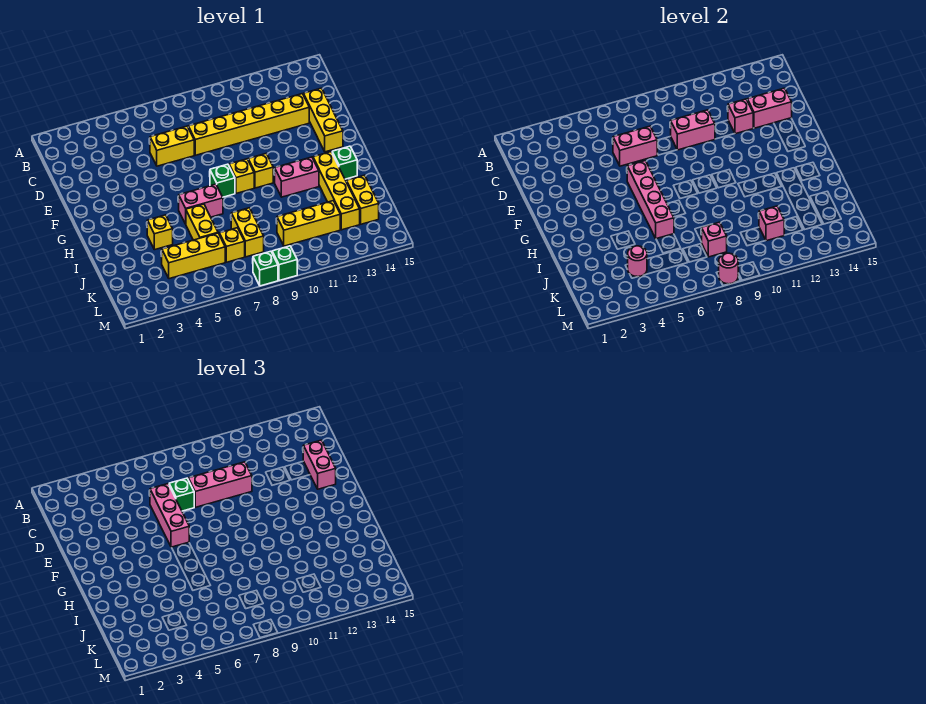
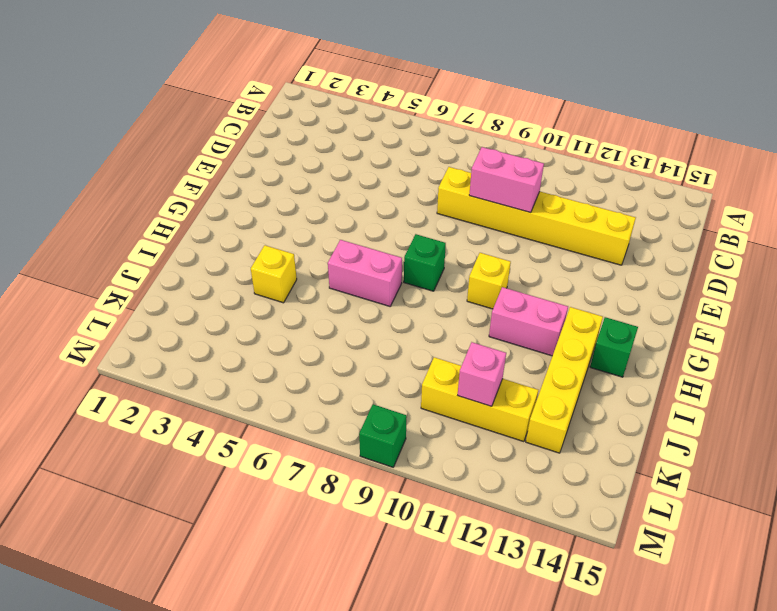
none -> yellow brick D6:D7 level 1
none -> yellow brick D14:F14 level 1
none -> yellow brick G9 level 1
none -> yellow brick I6:J6 level 1

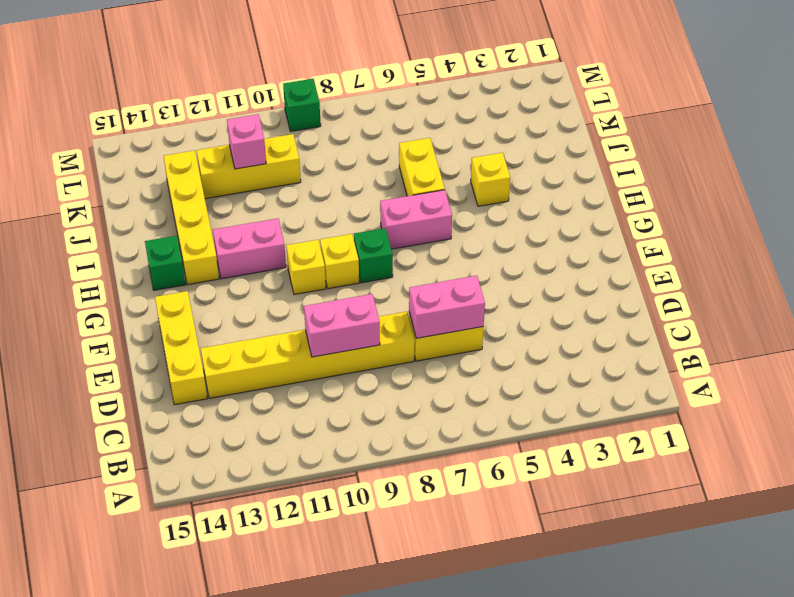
none -> yellow brick J8:K8 level 1
none -> yellow brick J14:K14 level 1
none -> yellow brick K4:K6 level 1
none -> yellow brick K7 level 1

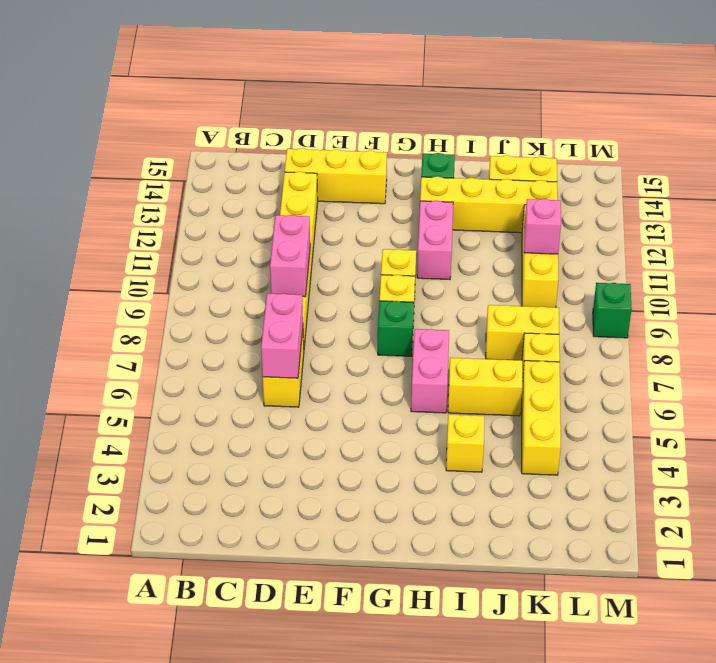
none -> green brick M8 level 1
none -> pink brick D12 level 2
none -> pink brick D13:D14 level 2
none -> pink brick F6:I6 level 2

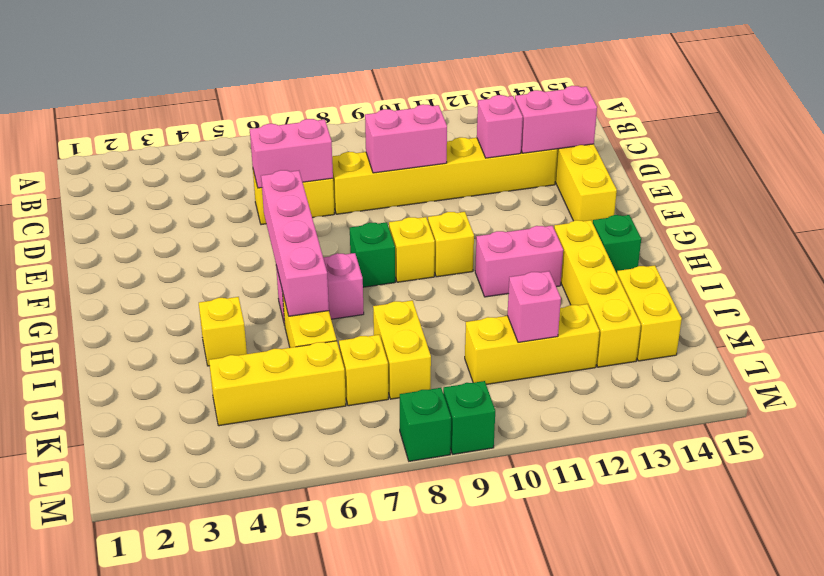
none -> pink round brick K4 level 2
none -> pink brick K8 level 2
none -> pink round brick M8 level 2
none -> pink brick D6:F6 level 3

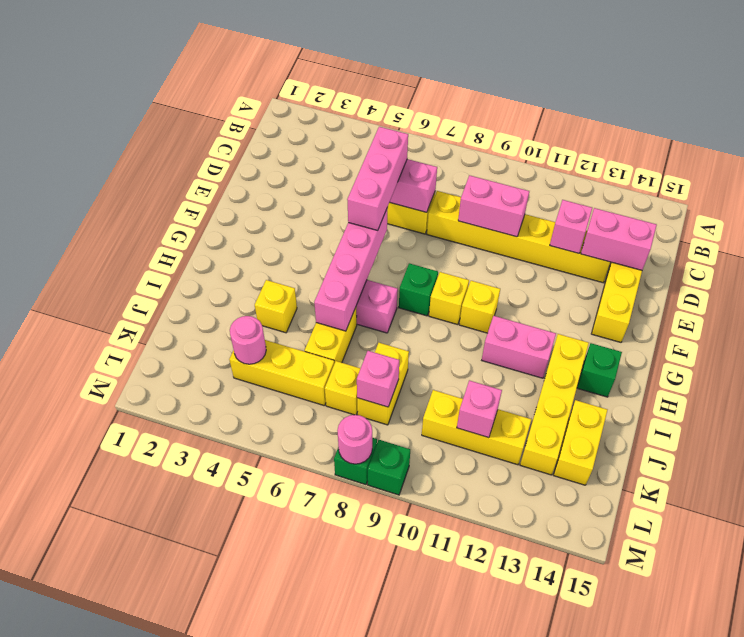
none -> green brick D7 level 3
none -> pink brick D8:D10 level 3
none -> pink brick D14:E14 level 3

